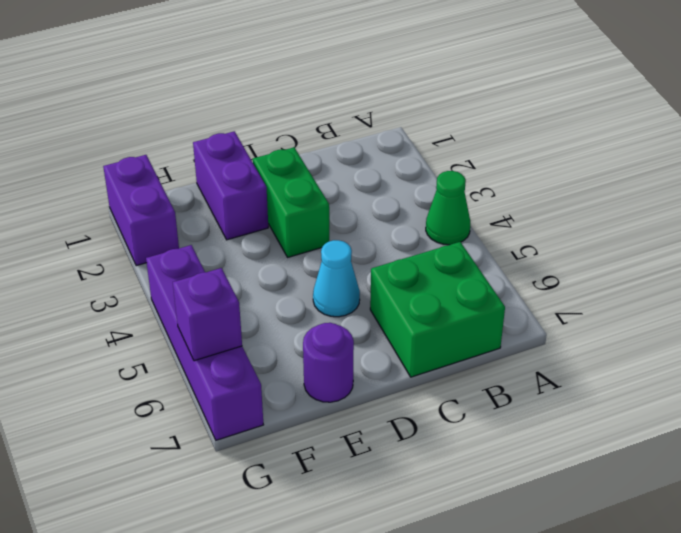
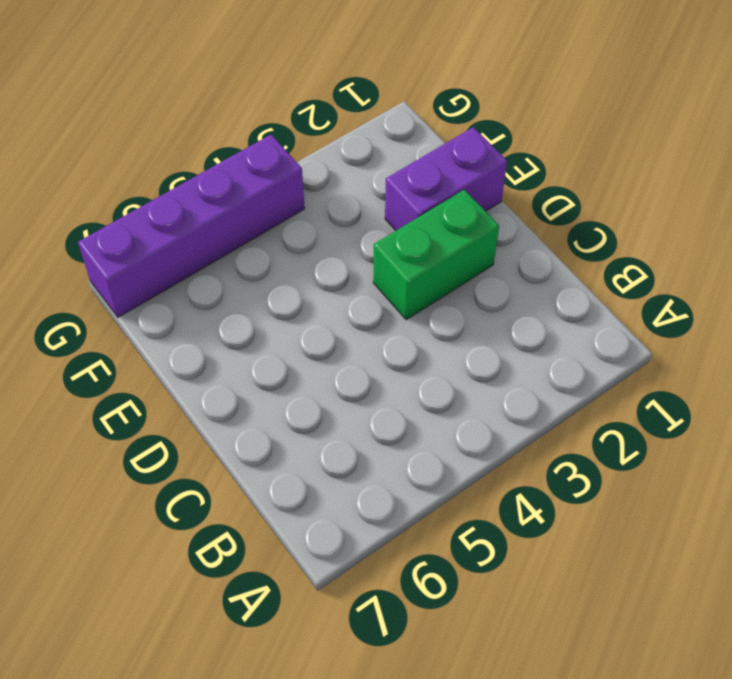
none -> green cone A4 level 1
none -> green brick B6:C7 level 1

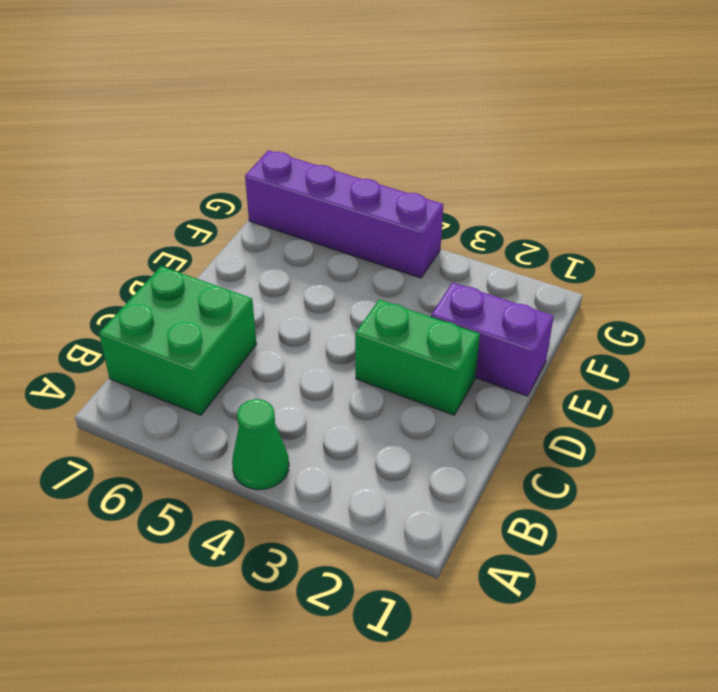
none -> cyan cone D5 level 1
none -> purple round brick E7 level 1

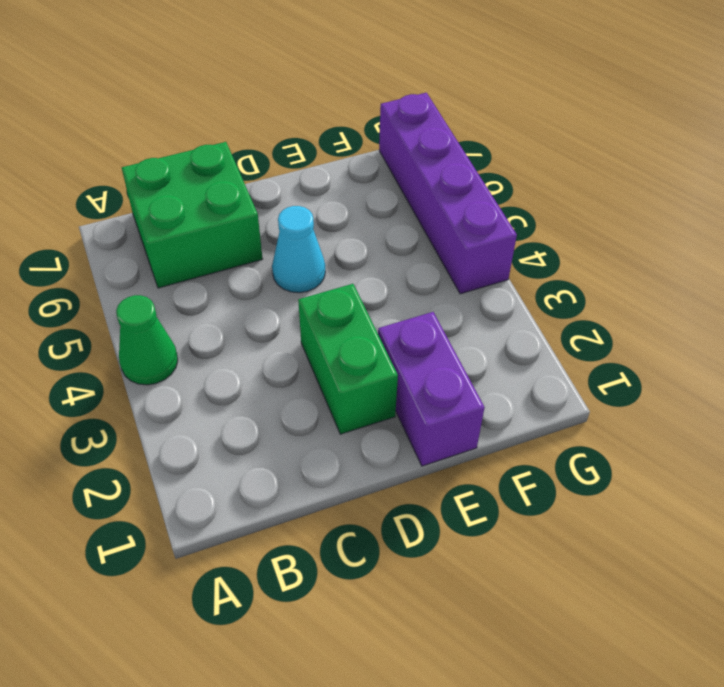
none -> purple round brick E7 level 1
none -> purple brick G1:G2 level 1

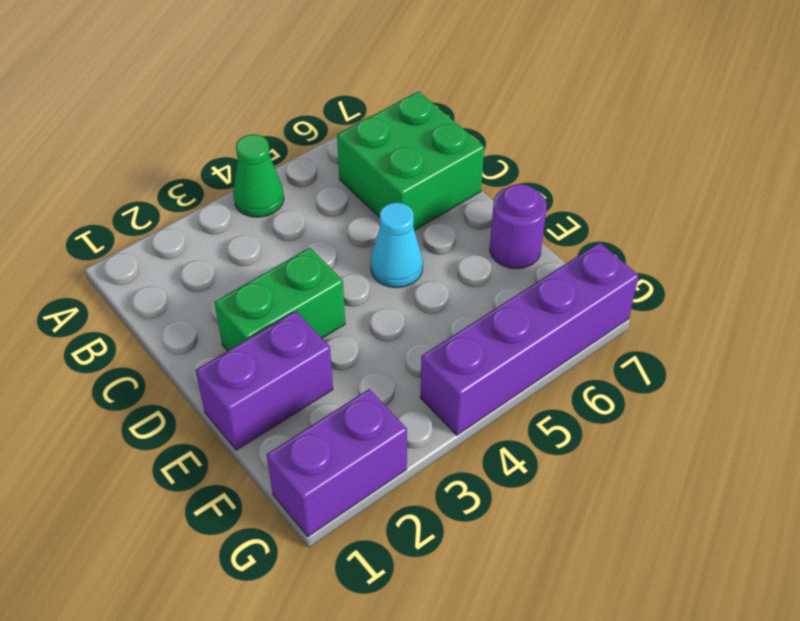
none -> purple brick G6 level 2

